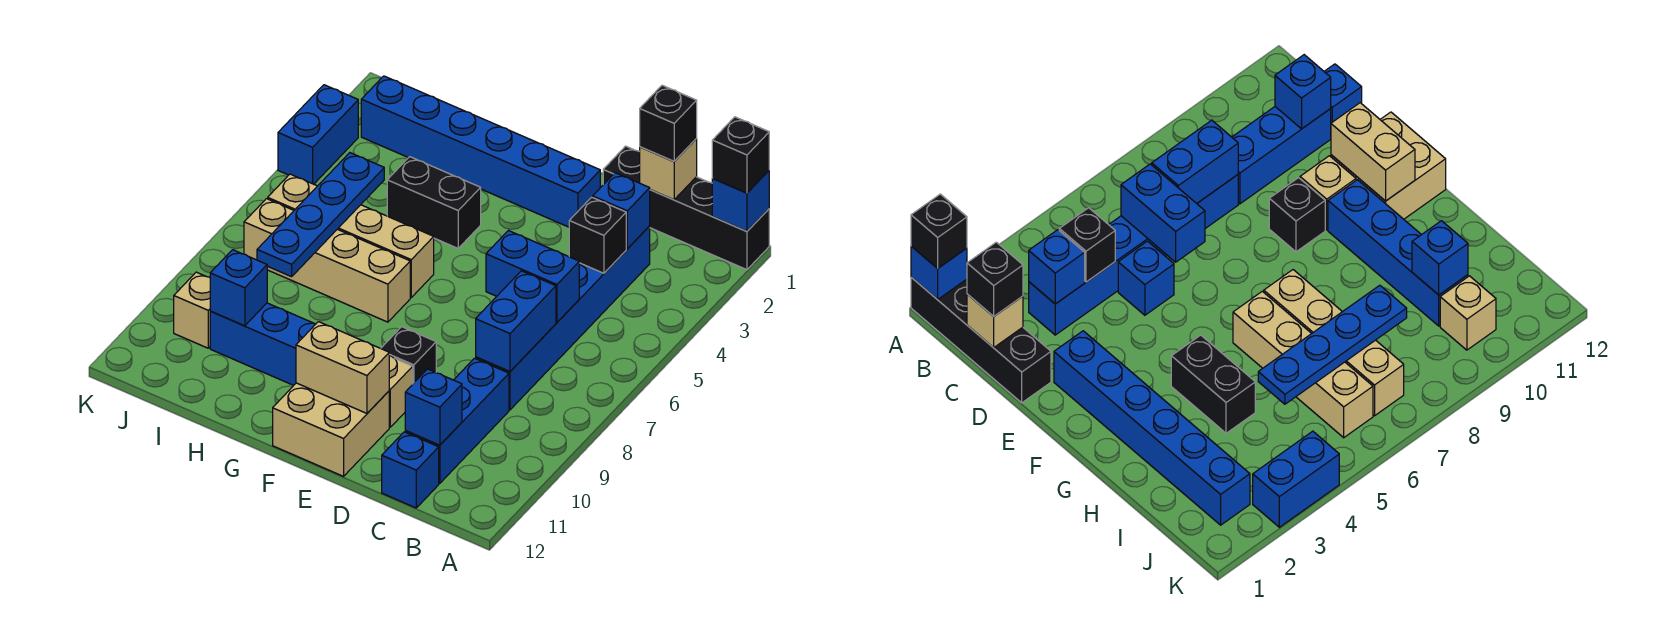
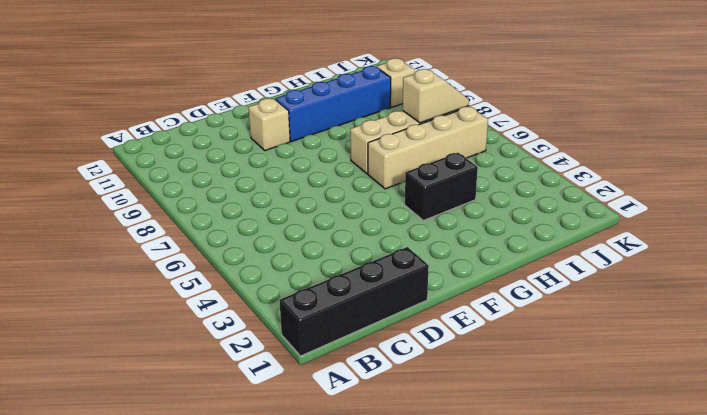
tan slope I7:J7 level 2 top I -> blue plate I5:I8 level 2
none -> blue brick C3:C8 level 1
none -> blue brick C9:C11 level 1
none -> blue brick C12 level 1

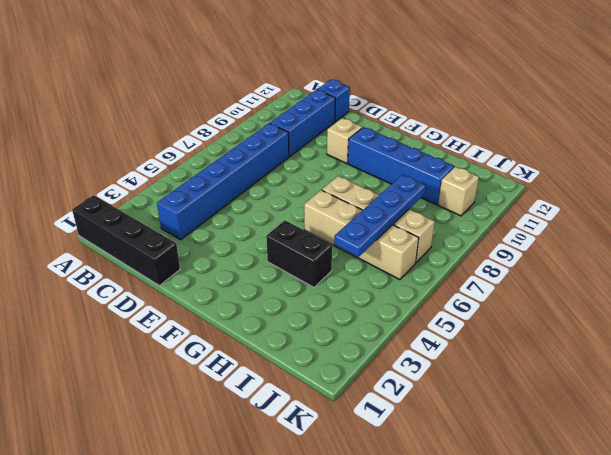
none -> blue brick D5 level 1
none -> blue brick E2:J2 level 1
none -> black brick E9 level 1

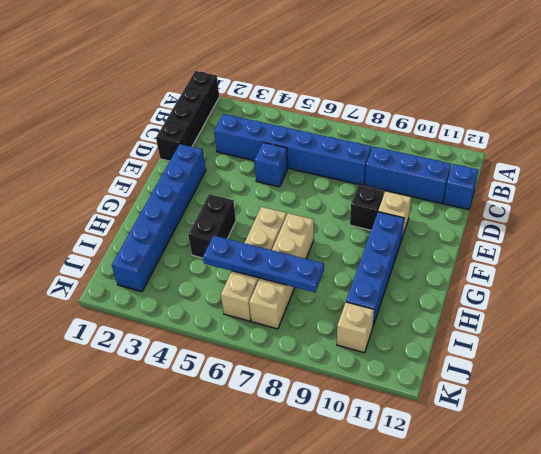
none -> tan brick E11:F12 level 1
none -> blue brick K3:K4 level 1
none -> blue brick A1 level 2

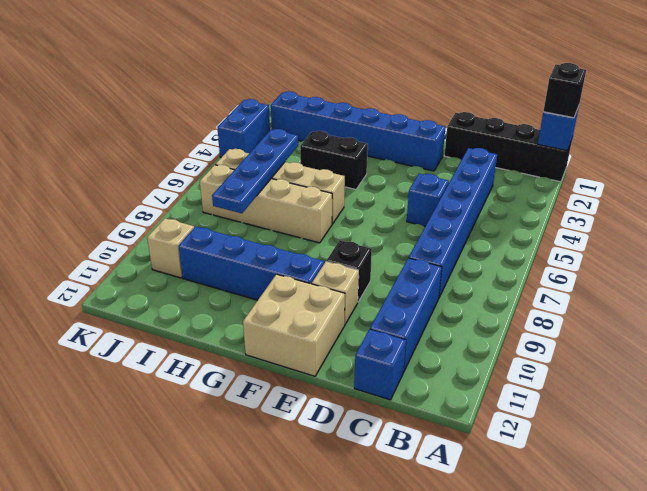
none -> tan brick C1 level 2
none -> blue brick C3 level 2
none -> black brick C4 level 2

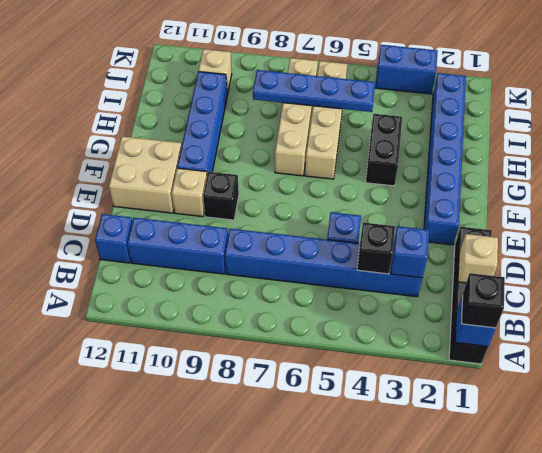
none -> blue brick C6:D6 level 2
none -> blue brick C7:C8 level 2
none -> blue brick C11 level 2

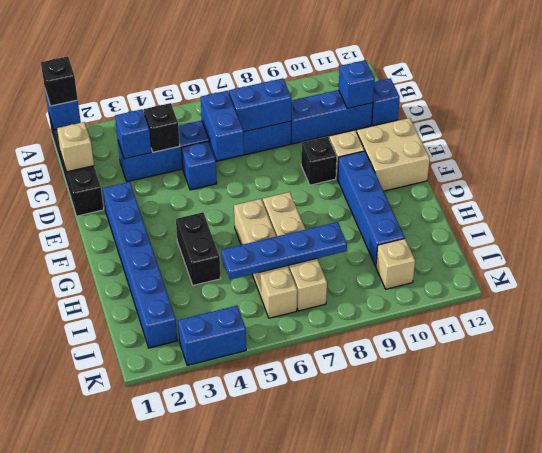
none -> tan brick E11:F11 level 2
none -> blue brick I10 level 2
none -> black brick C1 level 3

